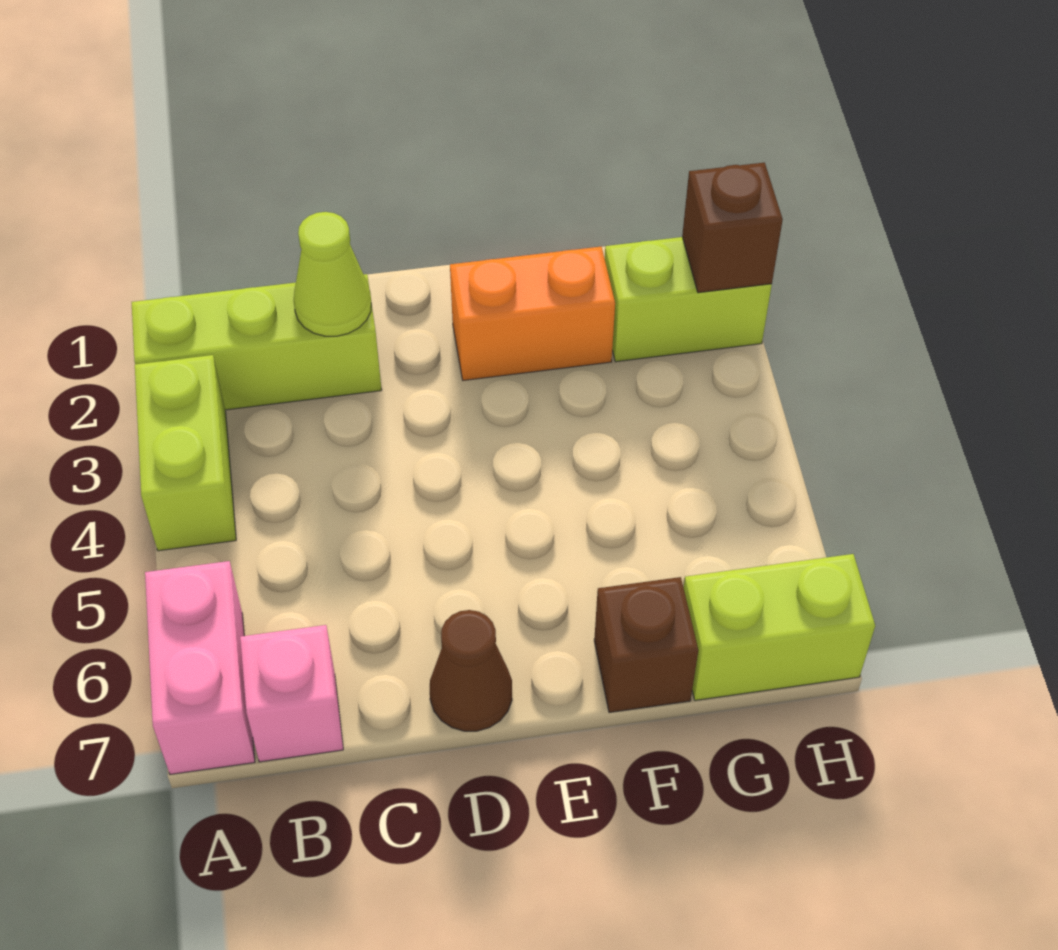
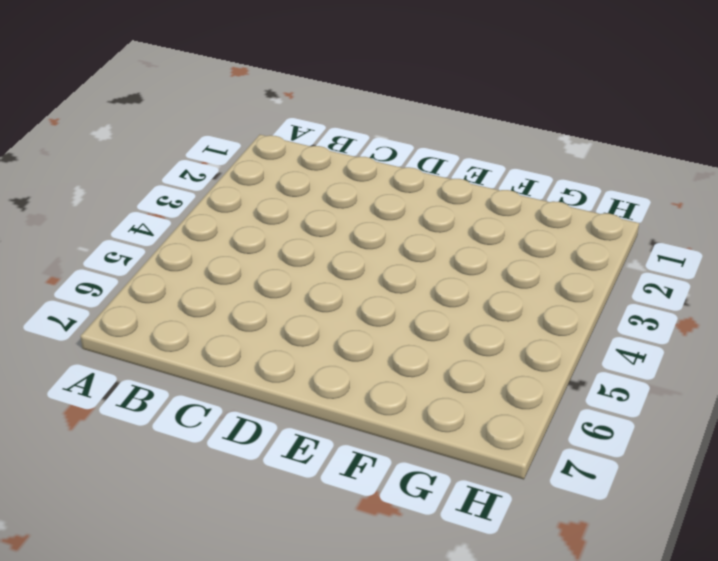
none -> lime brick A2:C2 level 1
none -> lime brick A3:A4 level 1

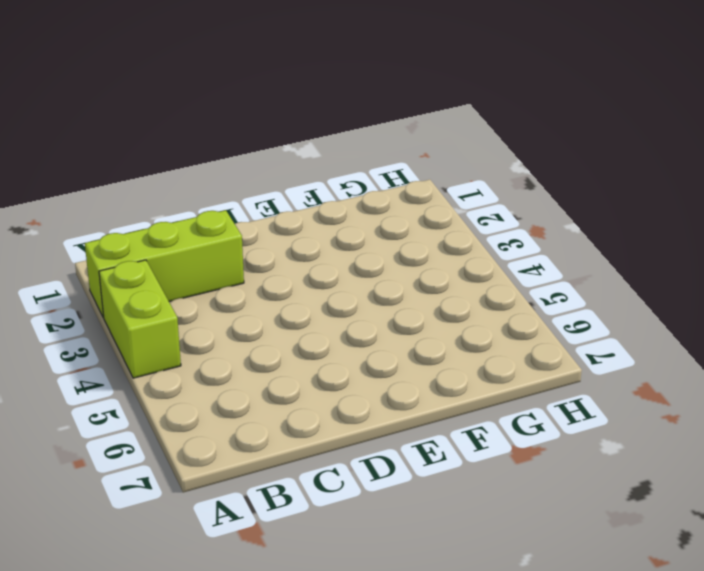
none -> pink brick A6:A7 level 1
none -> pink brick B7 level 1

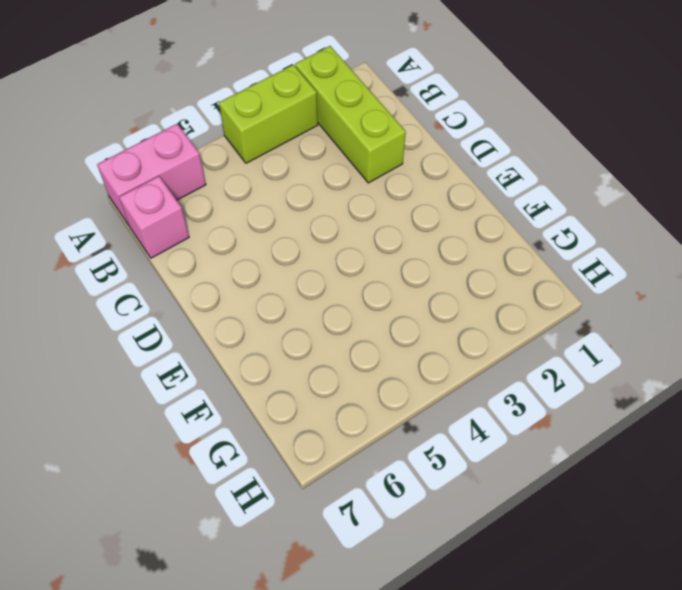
none -> brown cone D7 level 1
none -> orange brick E2:F2 level 1

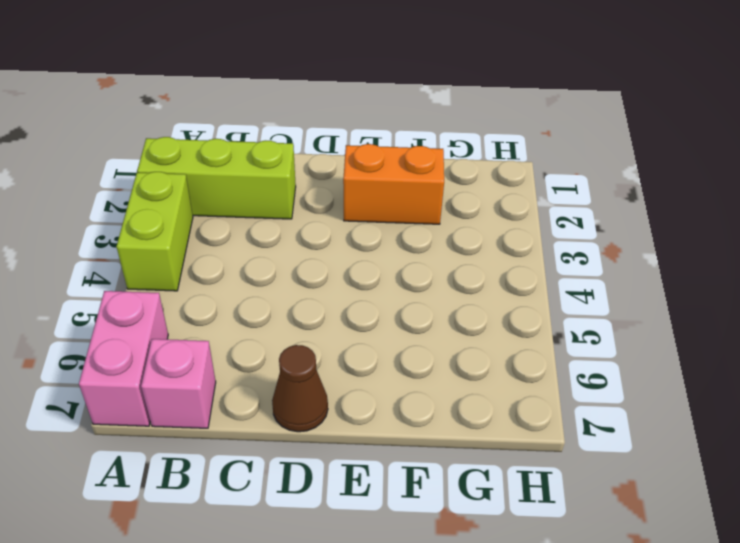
none -> brown brick F7 level 1
none -> lime brick G2:H2 level 1

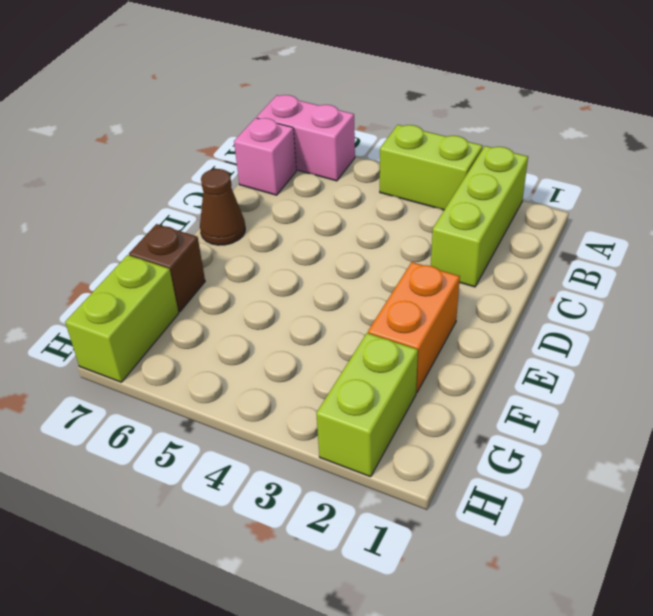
none -> lime cone C2 level 2
none -> brown brick H2 level 2

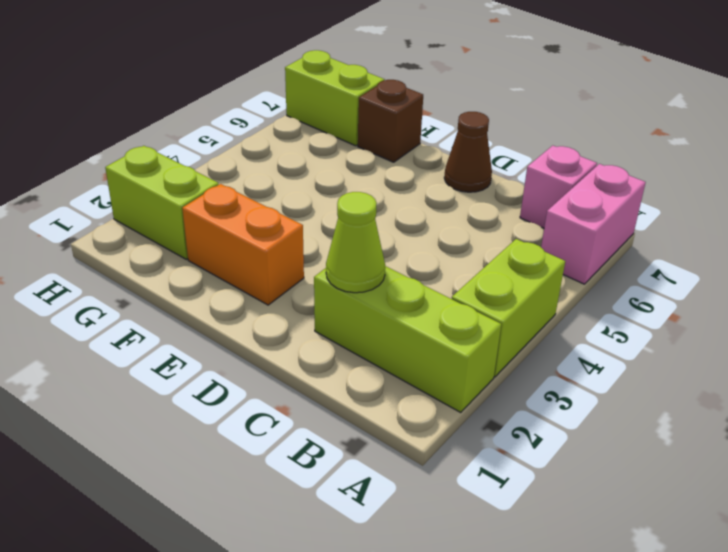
none -> brown brick H2 level 2

